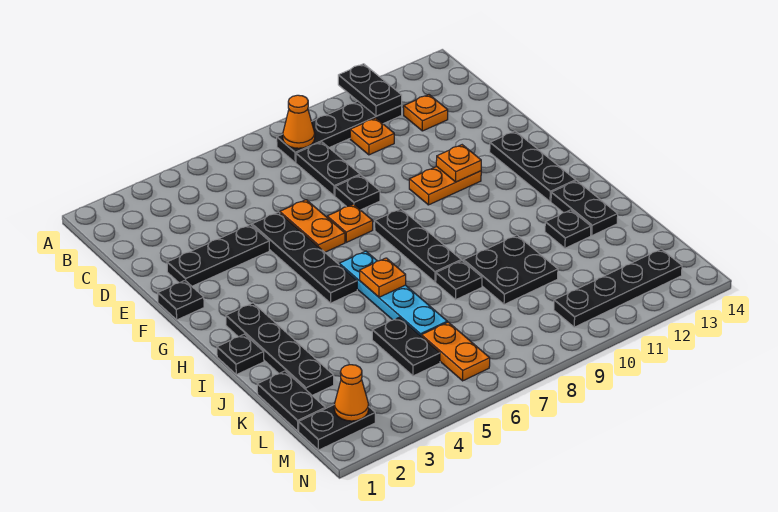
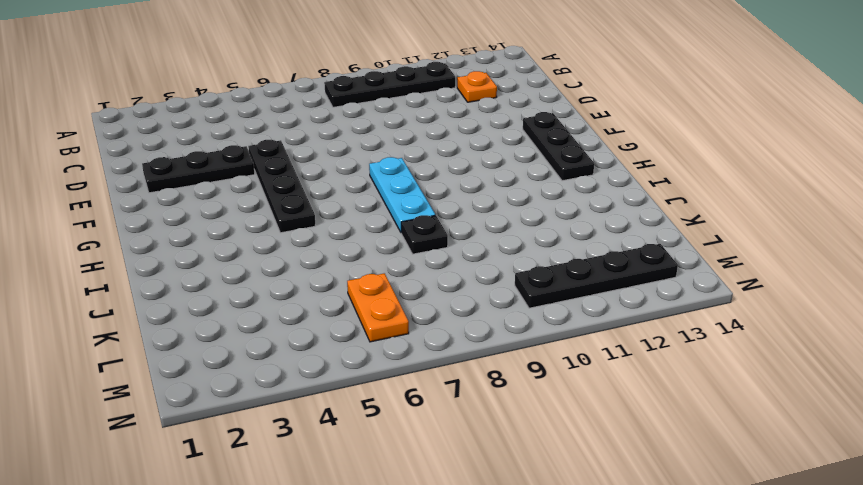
cyan plate G8:I8 level 1 -> black plate G8:I8 level 1
none -> black plate C8:D8 level 1
none -> orange plate C10 level 1
none -> orange plate E6:F6 level 1
none -> black plate E8 level 1

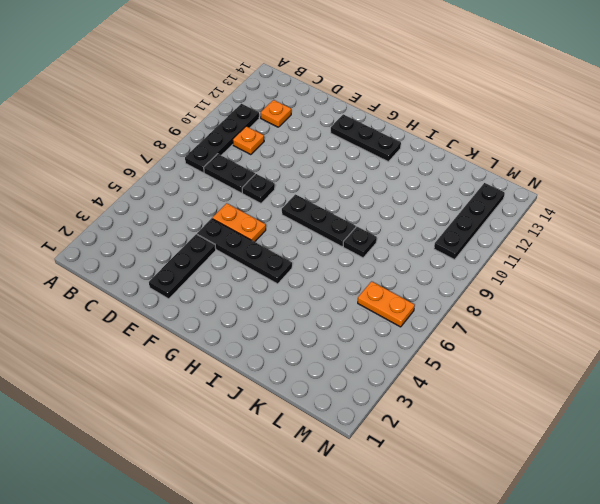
none -> black plate F1 level 1
none -> orange plate F7 level 1
none -> orange plate F10:F11 level 1
none -> black plate H2:K2 level 1

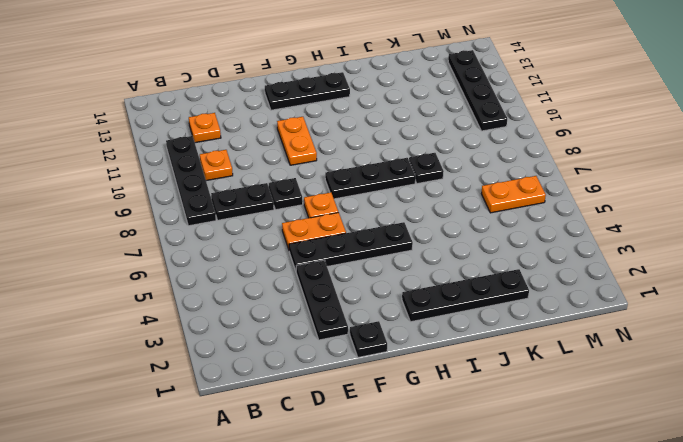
none -> cyan plate H6:K6 level 1
none -> black plate I1 level 1
none -> black plate I13:J13 level 1
none -> black plate J9:K10 level 1

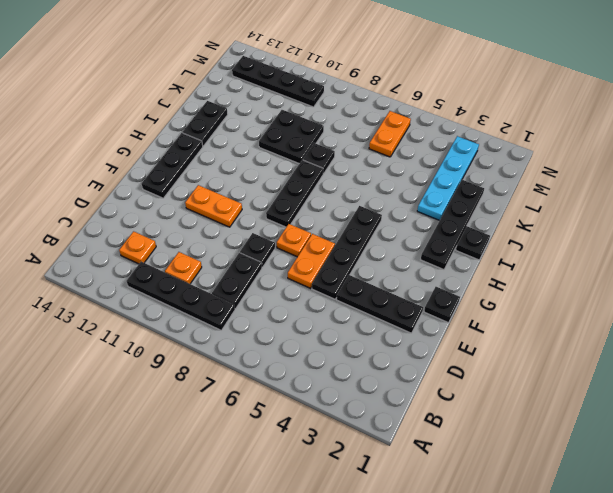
cyan plate J3:M3 level 1 -> cyan plate H6:K6 level 1
none -> black plate J12 level 1
none -> black plate K1:L1 level 1
none -> black plate K5:L5 level 1
none -> black plate M1:M2 level 1

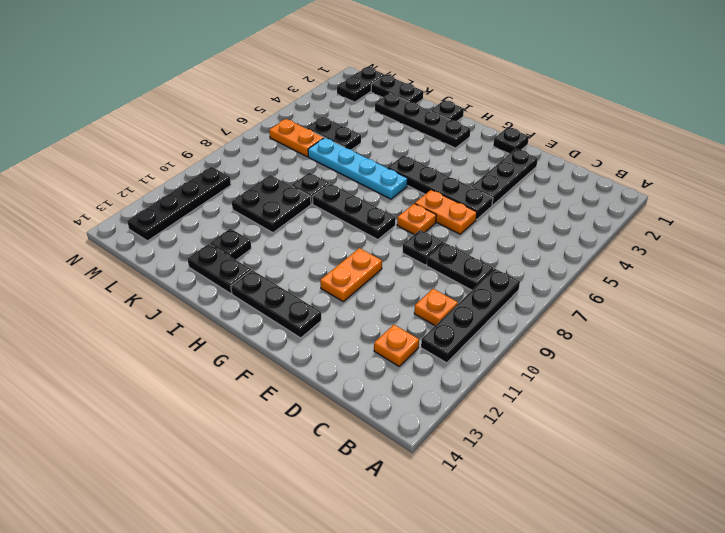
none -> black plate A11:B11 level 2
none -> orange cone B8 level 2
none -> orange plate F11 level 2
none -> orange plate I6 level 2

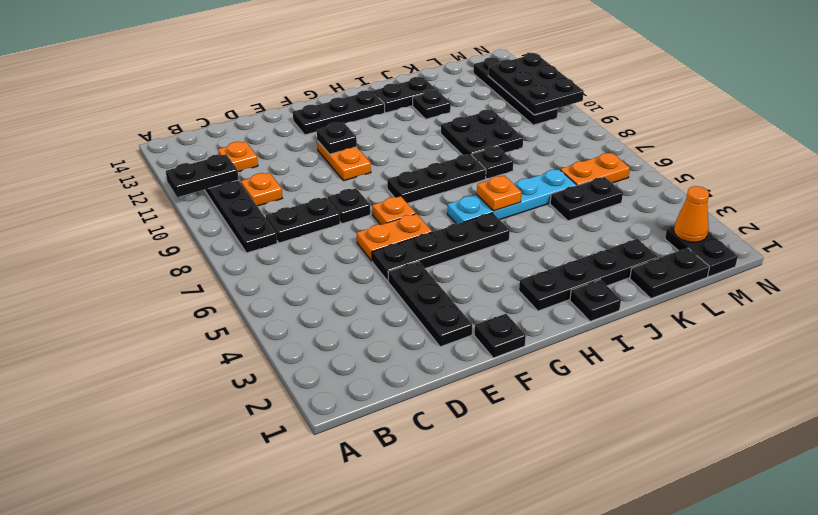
black plate F11 level 2 -> orange plate F11 level 2
black plate M10:N12 level 2 -> none
none -> orange cone B8 level 2

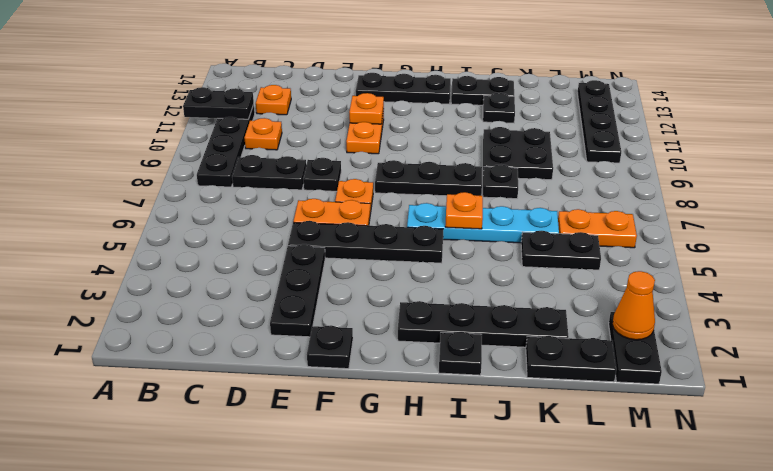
none -> orange cone B8 level 2

